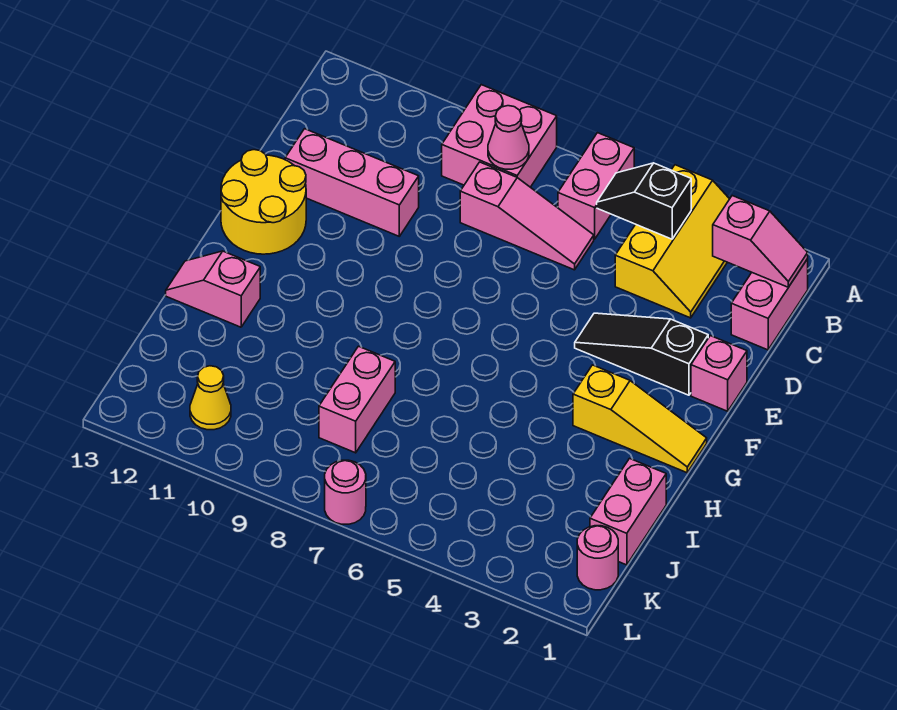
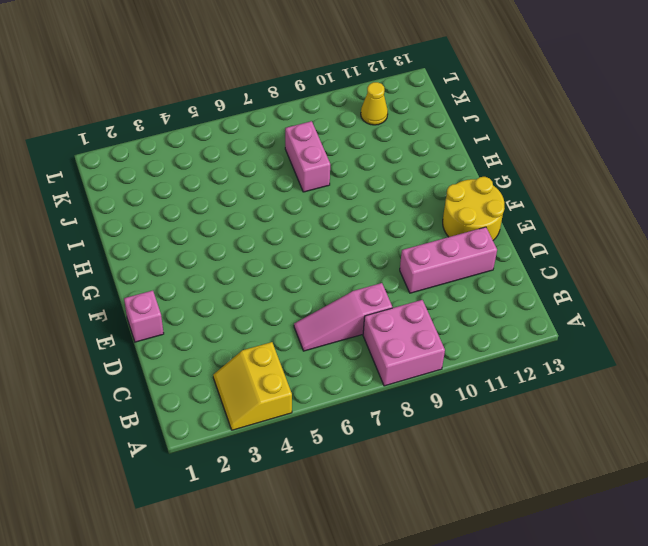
yellow slope A3:B4 level 1 top 4 -> yellow slope A3:C4 level 1 top 4
none -> pink brick A6:B6 level 1
none -> pink brick B1:C1 level 1
none -> black slope E2:E4 level 1 top 2

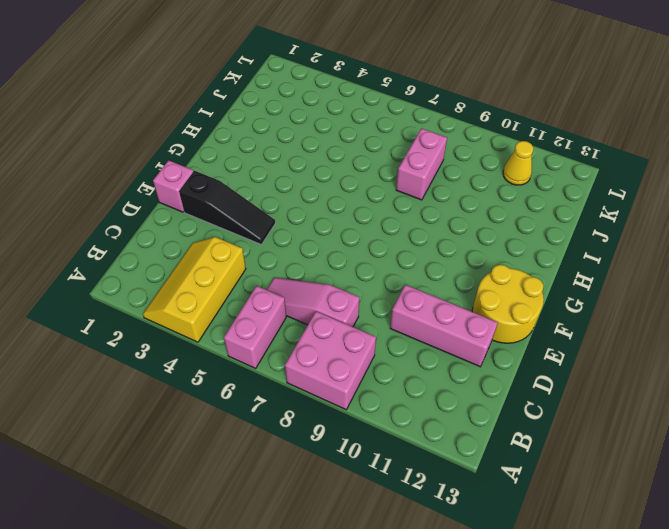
none -> pink brick B1:C1 level 1
none -> yellow slope G1:G3 level 1 top 3
none -> pink slope H12:H13 level 1 top 12

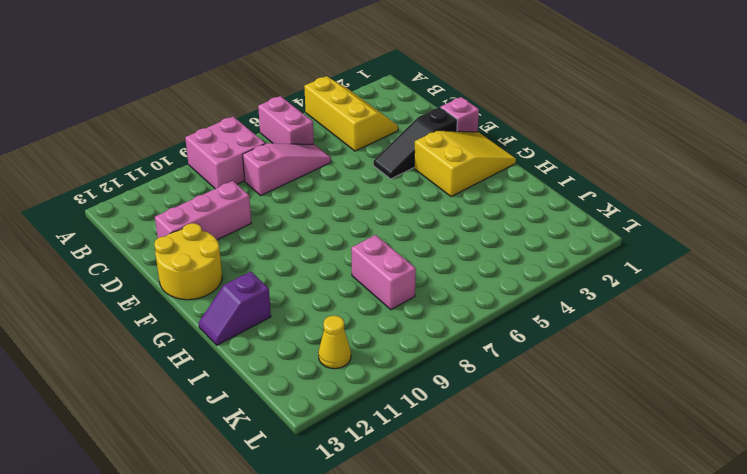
yellow slope F1:G3 level 1 top 3 -> yellow slope G1:G3 level 1 top 3
purple slope H12:H13 level 1 top 12 -> pink slope H12:H13 level 1 top 12
none -> pink brick B1:C1 level 1
none -> pink brick I1:J1 level 1
none -> pink round brick K1 level 1

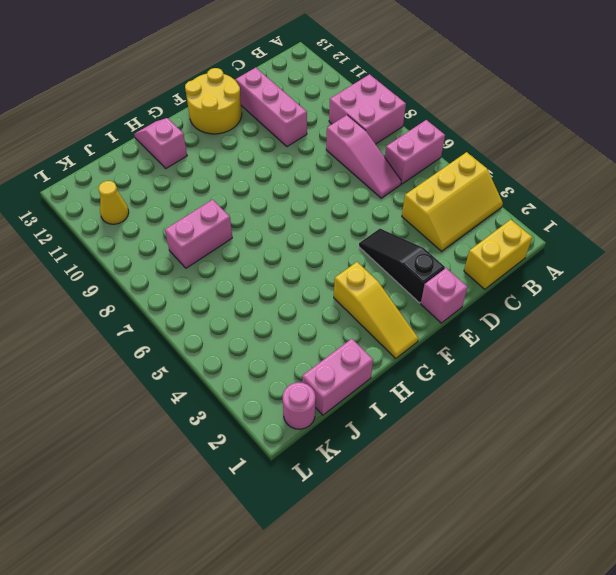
yellow brick B1:C1 level 1 -> pink brick B1:C1 level 1
none -> pink round brick L7 level 1
none -> pink slope B1:B2 level 2 top 2
none -> black slope B4:B5 level 2 top 4

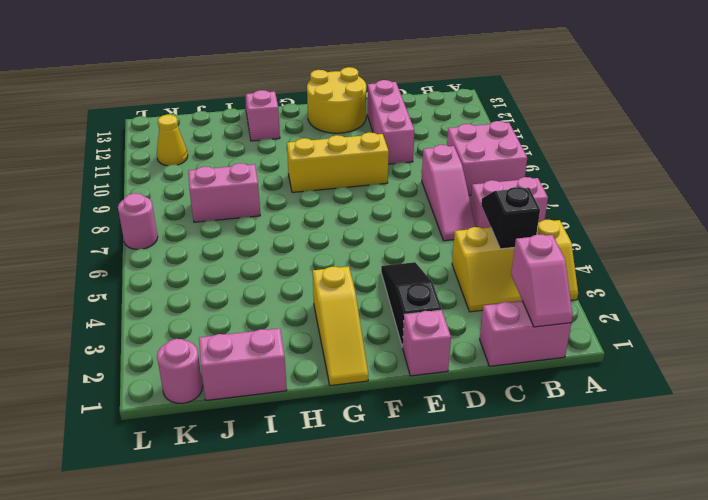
yellow brick E9:G9 level 1 -> none
none -> pink cone B8 level 2

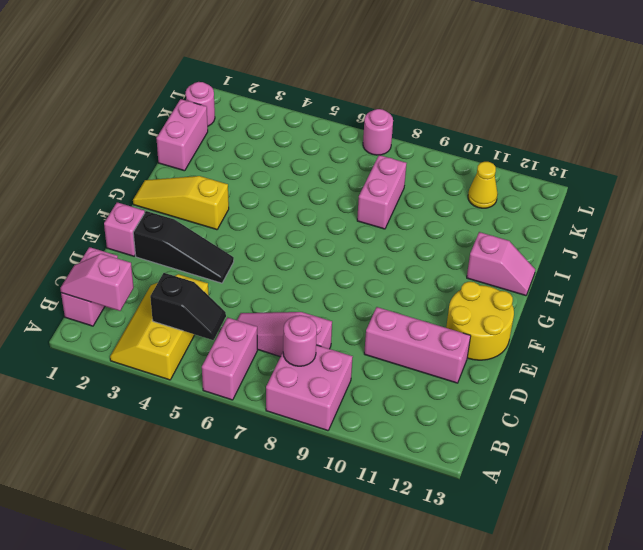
pink round brick B8 level 2 -> pink cone B8 level 2

